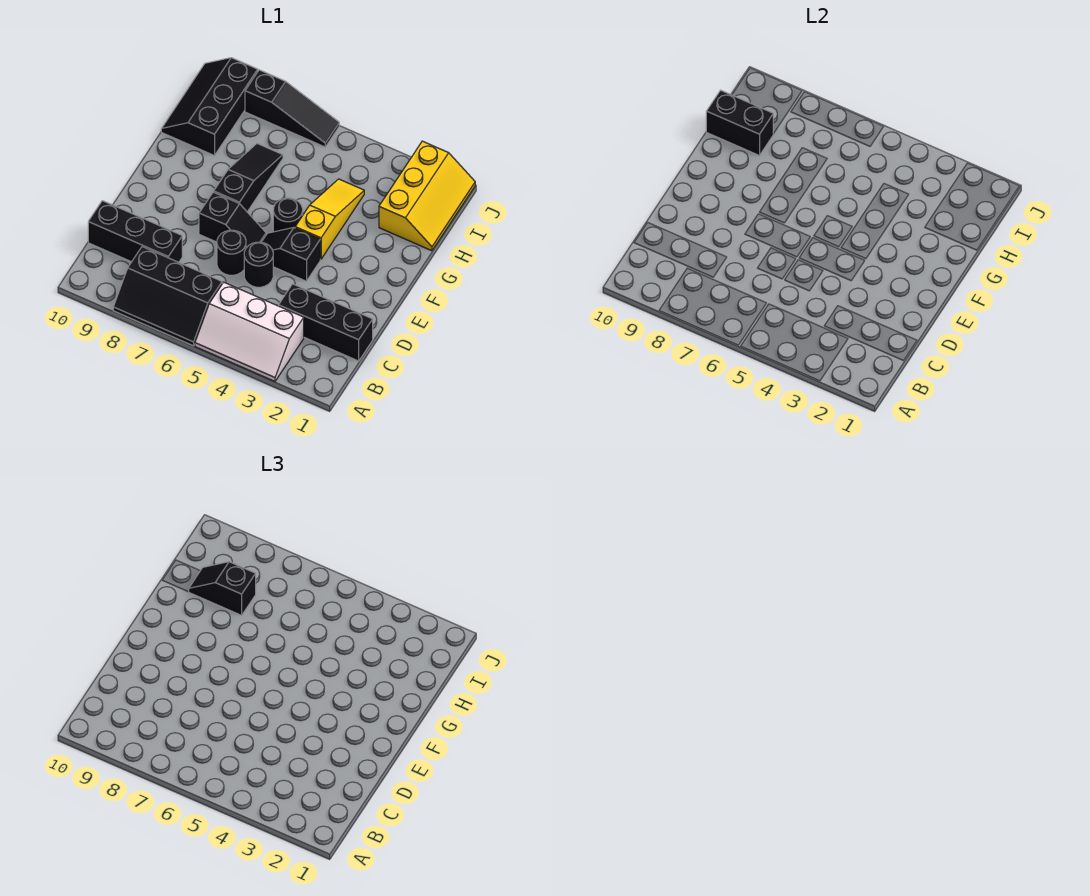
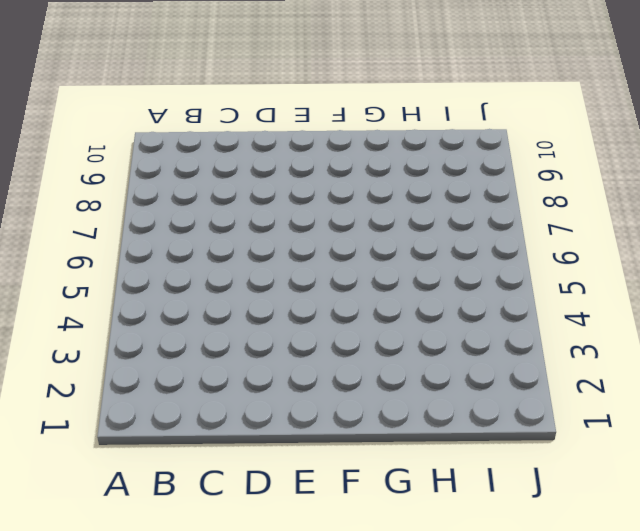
none -> white slope A3:B5 level 1 top B
none -> black slope A6:B8 level 1 top B
none -> black brick C1:C3 level 1

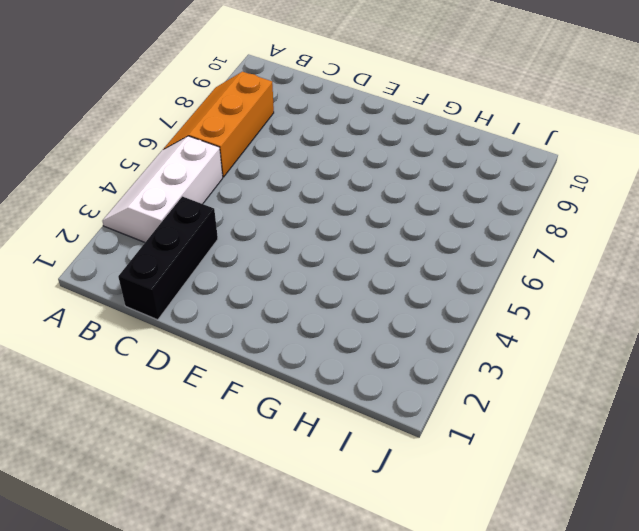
orange slope A6:B8 level 1 top B -> black slope A6:B8 level 1 top B
none -> black brick C8:C10 level 1
none -> black round brick D5 level 1
none -> black round brick D6 level 1

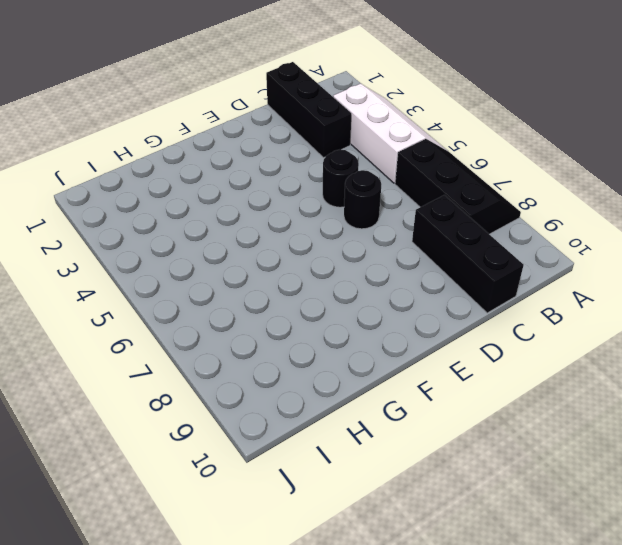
none -> black slope E4:E5 level 1 top 4
none -> black slope E6:E7 level 1 top 7
none -> yellow slope F4:H4 level 1 top F

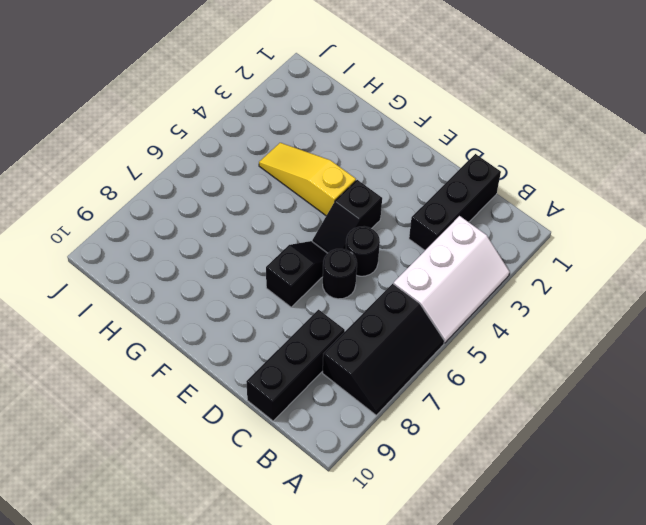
none -> black round brick F5 level 1
none -> black slope F7:H7 level 1 top F
none -> yellow slope H1:J2 level 1 top 2

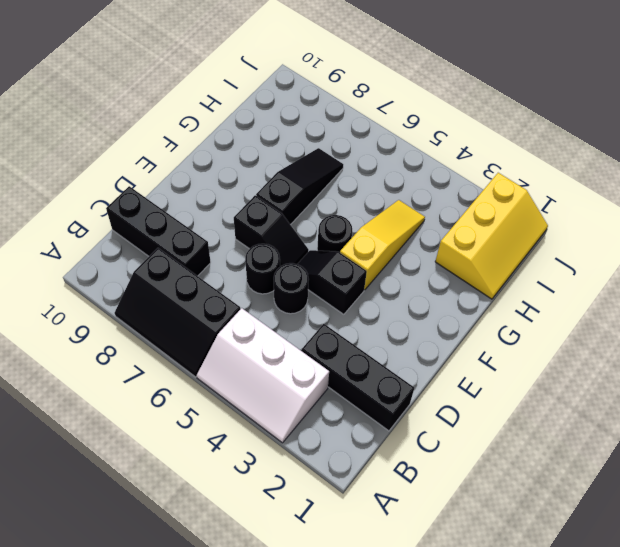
none -> black slope H9:J10 level 1 top 9
none -> black slope J6:J8 level 1 top 8
none -> black brick H9:H10 level 2

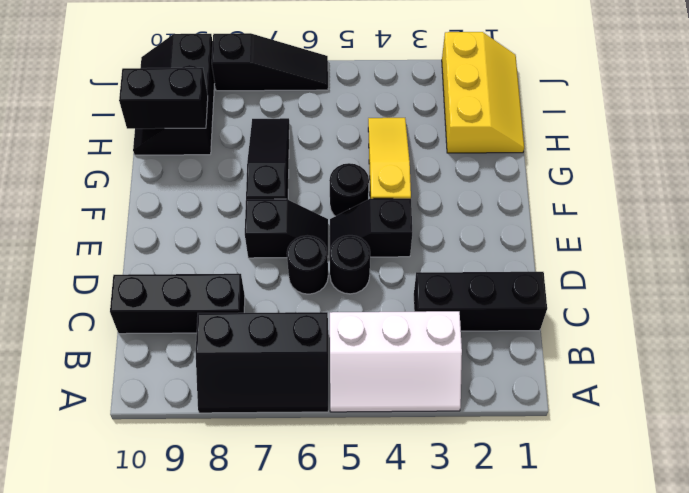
none -> black slope H8:H9 level 3 top 8

